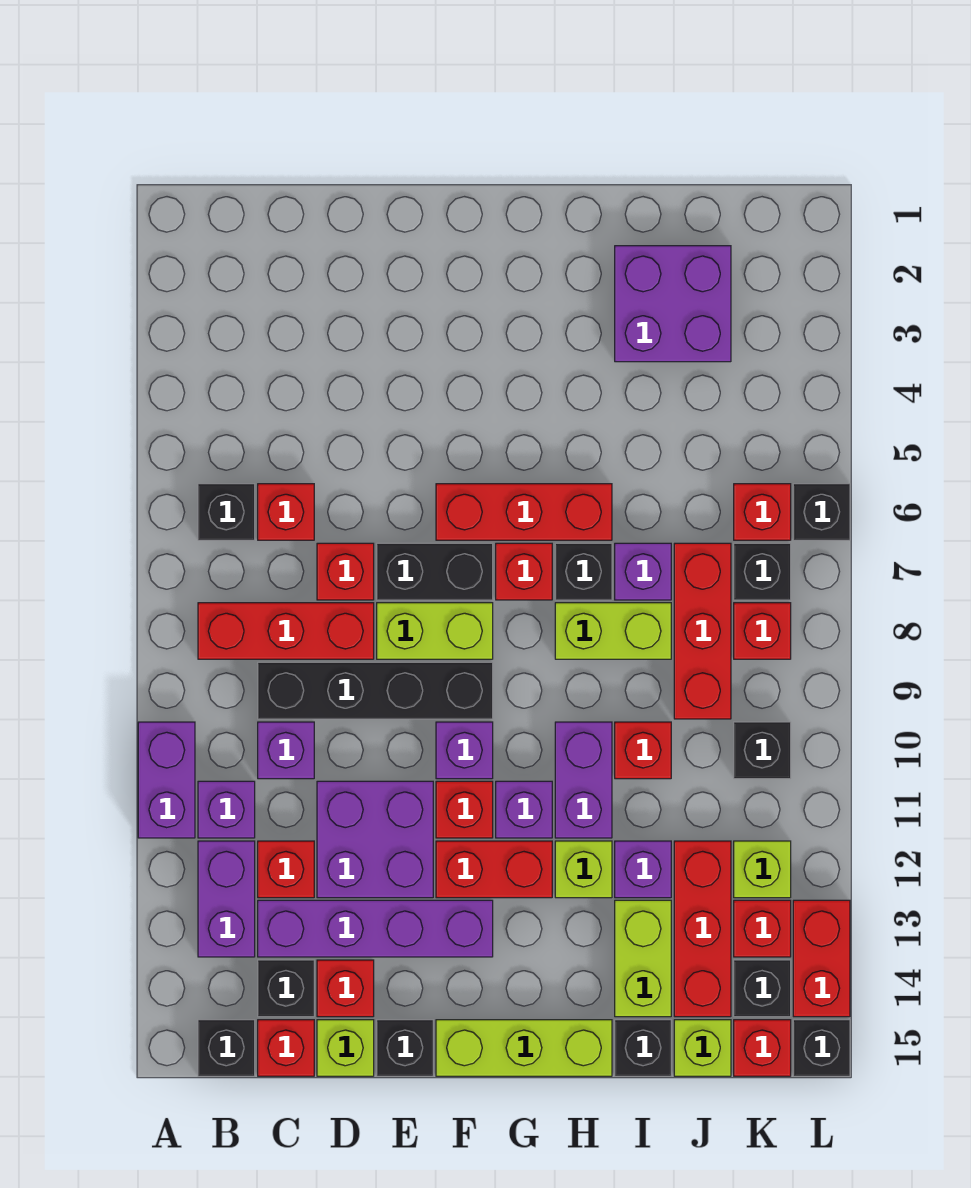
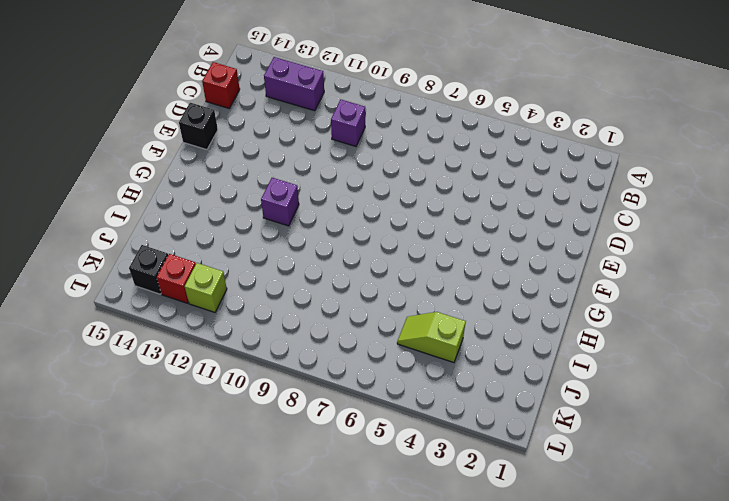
lime slope J4:J5 level 1 top 4 -> none
none -> purple brick A10:A11 level 1
none -> black brick B6 level 1
none -> red brick B8:D8 level 1
none -> purple brick B11 level 1

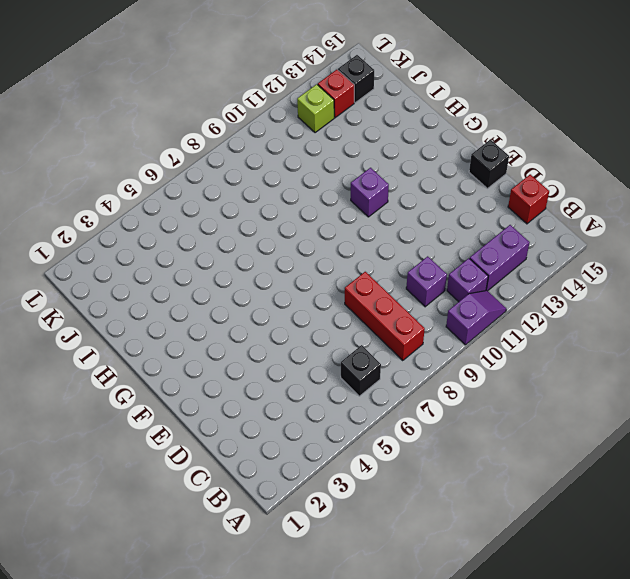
purple slope A10:A11 level 1 top 10 -> purple brick A10:A11 level 1
none -> black brick B15 level 1
none -> red brick C6 level 1
none -> black brick C9:F9 level 1
none -> red brick C12 level 1

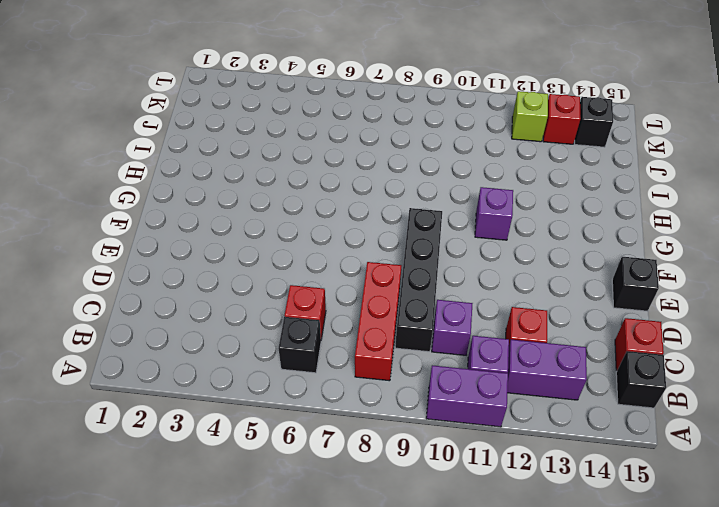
none -> purple brick C13:F13 level 1
none -> black brick C14 level 1
none -> red brick D7 level 1
none -> purple brick D11:E12 level 1

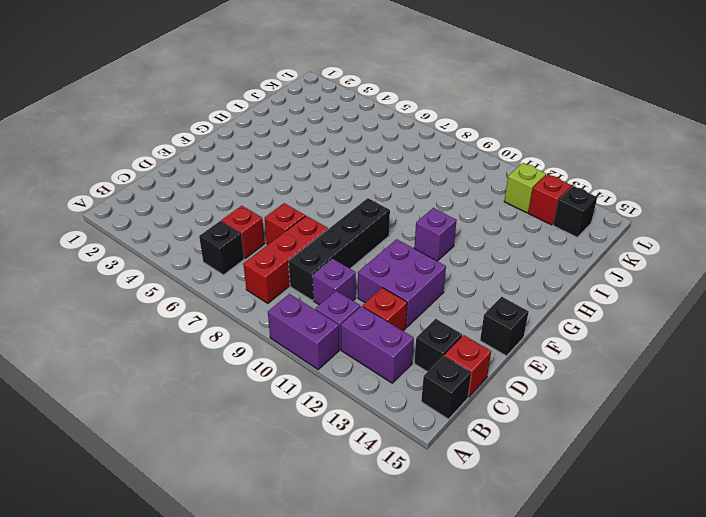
none -> purple brick C13:F13 level 1
none -> red brick D14 level 1
none -> lime brick D15 level 1
none -> black brick E7:F7 level 1

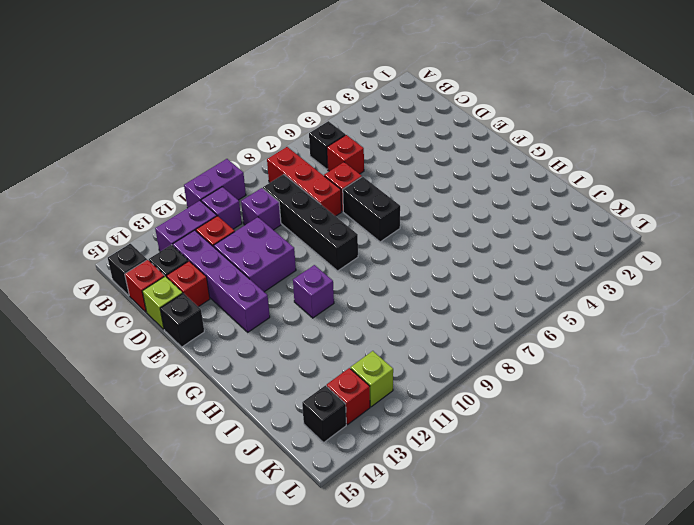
none -> lime brick E8:F8 level 1
none -> red brick F6:H6 level 1
none -> purple brick F10 level 1
none -> red brick F11 level 1

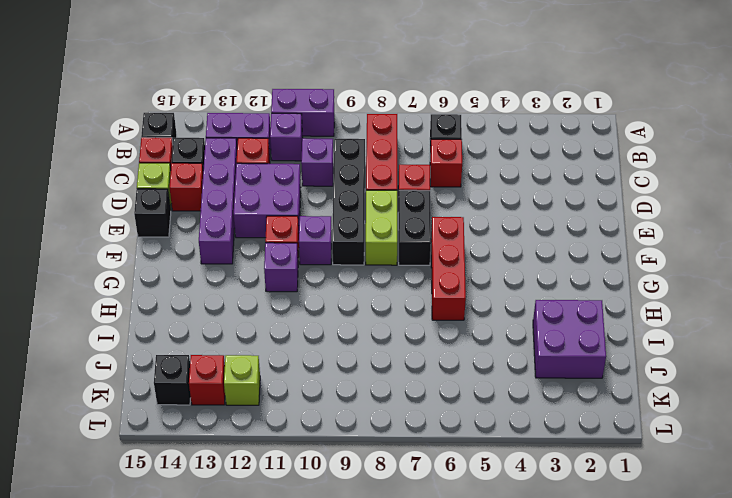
none -> red brick F12:G12 level 1
none -> lime brick F15:H15 level 1
none -> red brick G7 level 1
none -> black brick H7 level 1

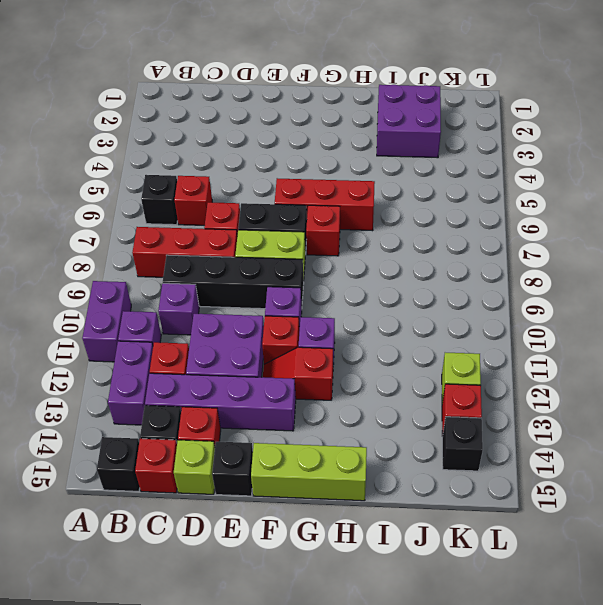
red slope F12:G12 level 1 top G -> red brick F12:G12 level 1
none -> black brick H7 level 1
none -> lime brick H8:I8 level 1
none -> purple brick H10:H11 level 1
none -> lime brick H12 level 1

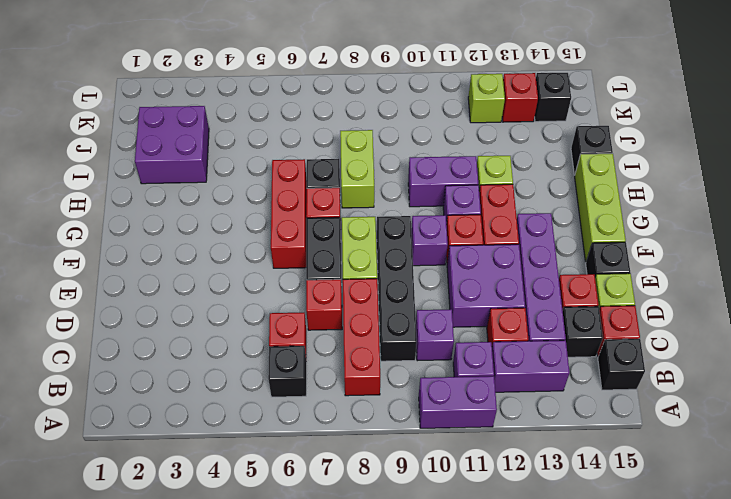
none -> purple brick I7 level 1
none -> red brick I10 level 1
none -> purple brick I12 level 1
none -> lime brick I13:I14 level 1

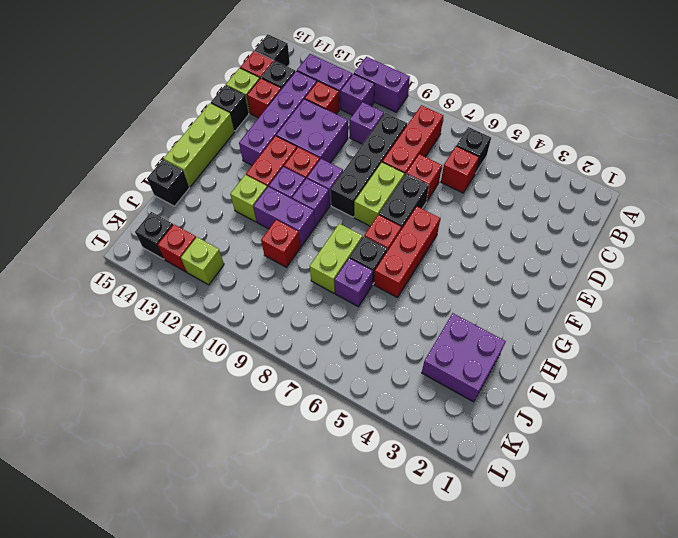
purple brick G10 level 1 -> purple brick I12 level 1
none -> lime brick I13:I14 level 1
none -> red brick J7:J9 level 1
none -> red brick J12:J14 level 1
none -> lime brick J15 level 1

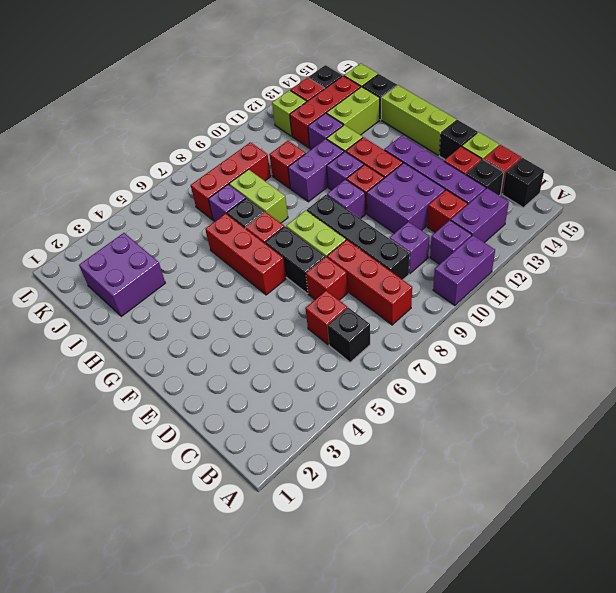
none -> red brick K6 level 1
none -> black brick K7 level 1
none -> red brick K8 level 1
none -> black brick K10 level 1

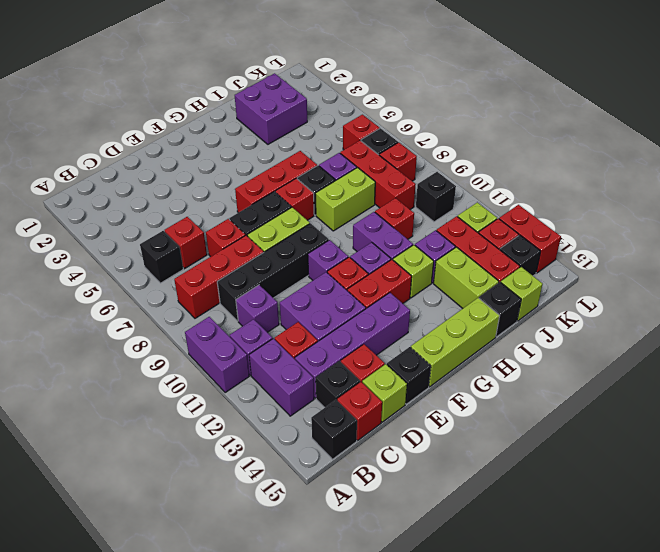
none -> red brick K15 level 1
none -> black brick L6 level 1
none -> black brick L15 level 1

